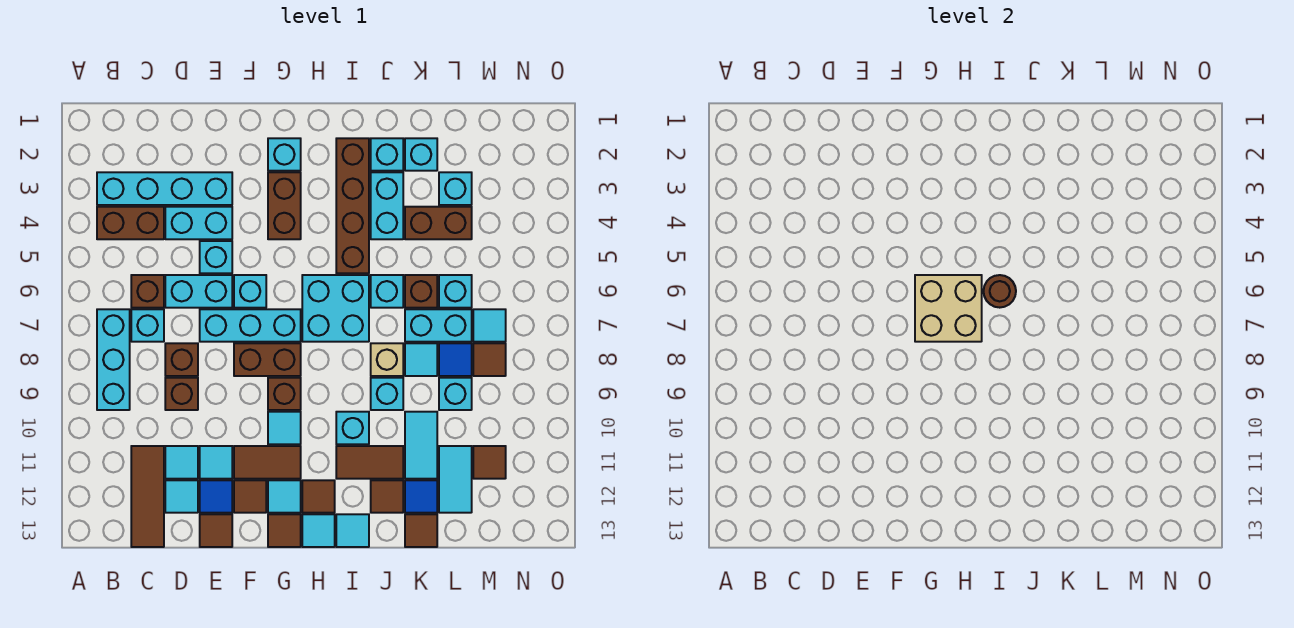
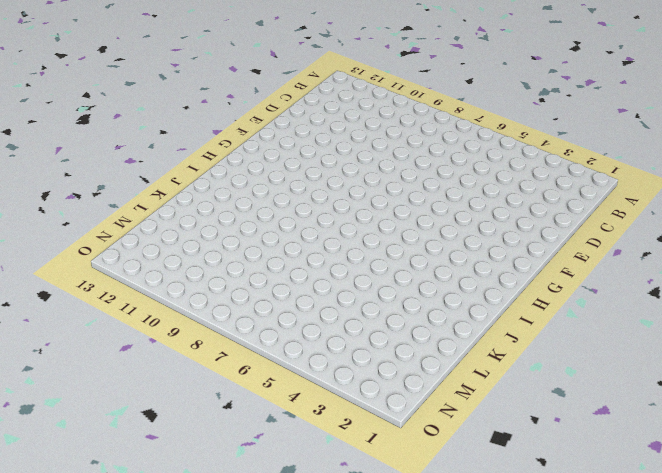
none -> cyan brick B3:E3 level 1
none -> brown brick B4:C4 level 1
none -> cyan brick B7:B9 level 1
none -> brown brick C6 level 1

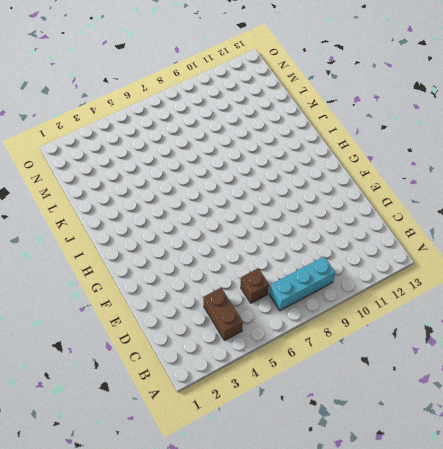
none -> cyan brick B3:E3 level 1
none -> cyan brick C7 level 1
none -> brown tile C11:C13 level 1
none -> cyan brick D4:E4 level 1

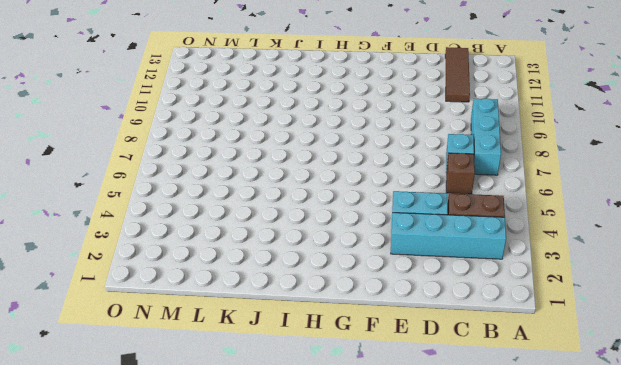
none -> cyan brick D6:E6 level 1
none -> brown brick D8 level 1
none -> brown brick D9 level 1
none -> cyan tile D11 level 1

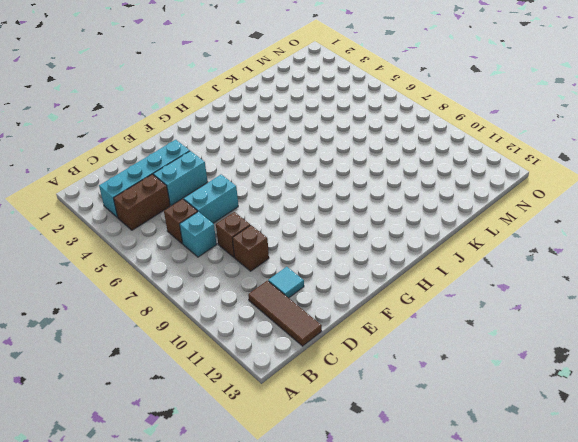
none -> cyan brick B7:B9 level 1
none -> cyan tile D12 level 1
none -> cyan brick E5 level 1
none -> cyan brick E7:G7 level 1

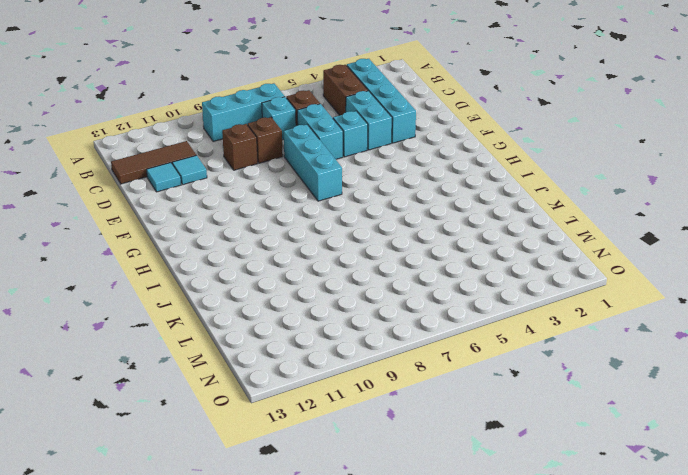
none -> cyan tile E11 level 1
none -> blue tile E12 level 1
none -> brown tile E13 level 1
none -> cyan brick F6 level 1

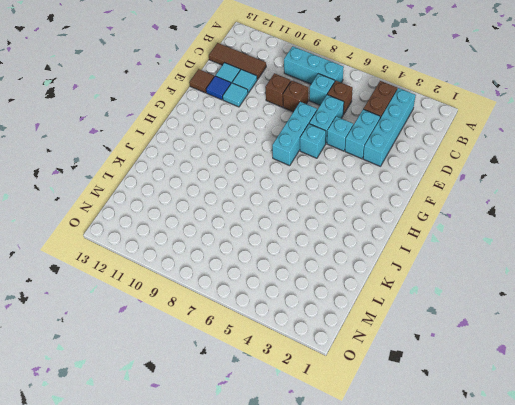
none -> brown brick F8:G8 level 1
none -> brown tile F11:G11 level 1
none -> brown tile F12 level 1
none -> cyan brick G2 level 1

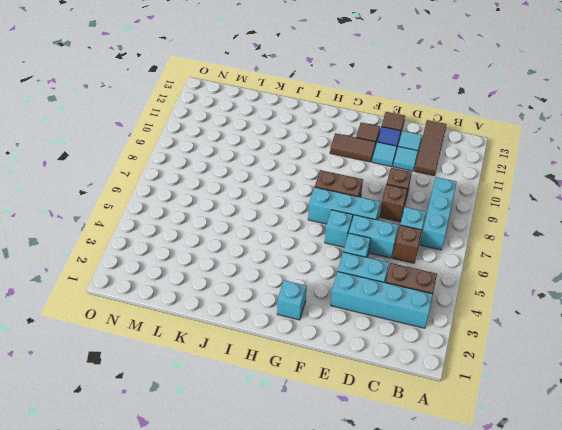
none -> brown brick G3:G4 level 1
none -> brown brick G9 level 1
none -> cyan tile G10 level 1
none -> cyan tile G12 level 1

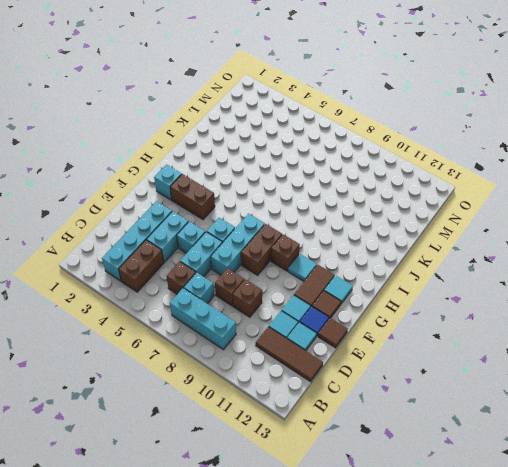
none -> brown tile G13 level 1
none -> cyan brick H6:I7 level 1
none -> brown tile H12 level 1
none -> cyan tile H13 level 1

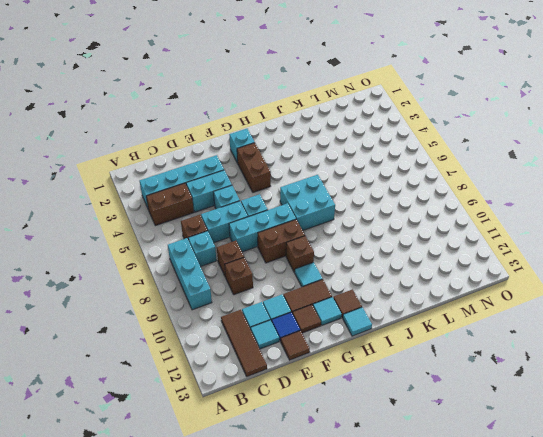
none -> brown tile G13 level 1
none -> brown brick I2:I5 level 1
none -> cyan brick I10 level 1
none -> brown tile I11:J11 level 1

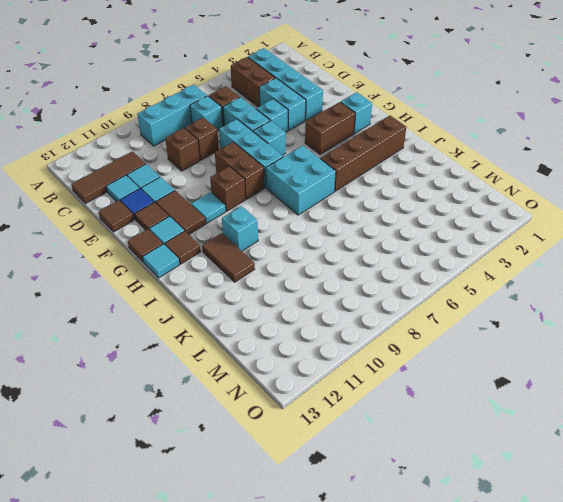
none -> cyan tile I13 level 1
none -> cyan brick J2 level 1
none -> cyan brick J3:J4 level 1
none -> cyan brick J6 level 1

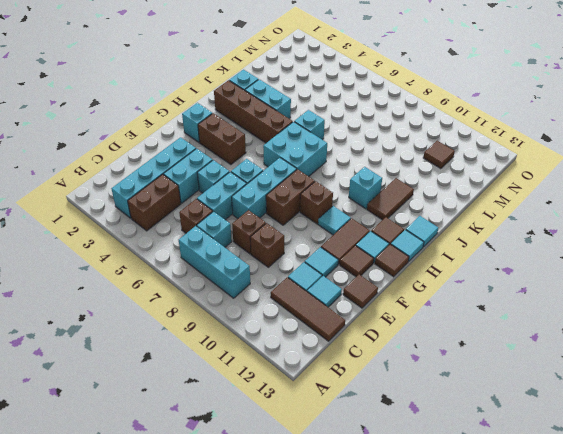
none -> blue tile E12 level 1
none -> tan brick J8 level 1
none -> cyan brick J9 level 1
none -> brown tile J12 level 1

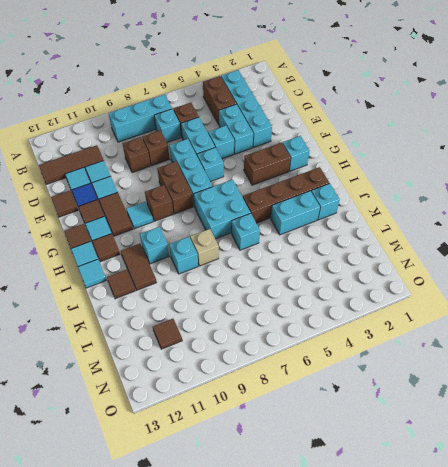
none -> cyan brick K2 level 1
none -> brown brick K4:L4 level 1
none -> brown brick K6 level 1
none -> cyan brick K7:L7 level 1

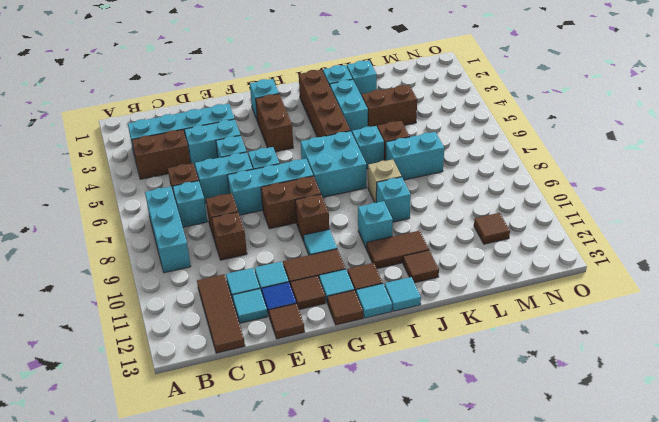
none -> cyan tile K8 level 1
none -> cyan tile K10:K11 level 1
none -> blue tile K12 level 1
none -> brown tile K13 level 1

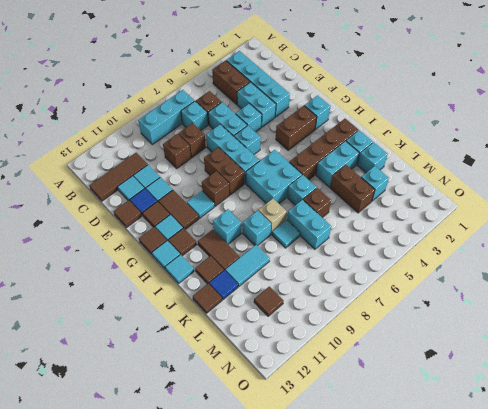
none -> cyan brick L6 level 1
none -> blue tile L8 level 1
none -> cyan brick L9 level 1
none -> cyan tile L11:L12 level 1

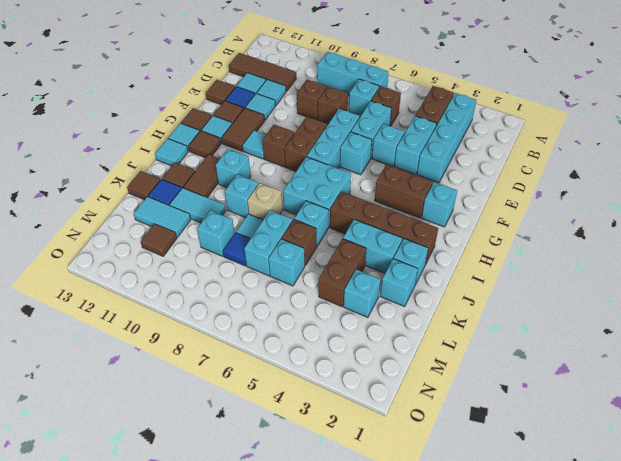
none -> cyan tile M7 level 1
none -> brown tile M8 level 1
none -> tan brick G6:H7 level 2
none -> brown round brick I6 level 2

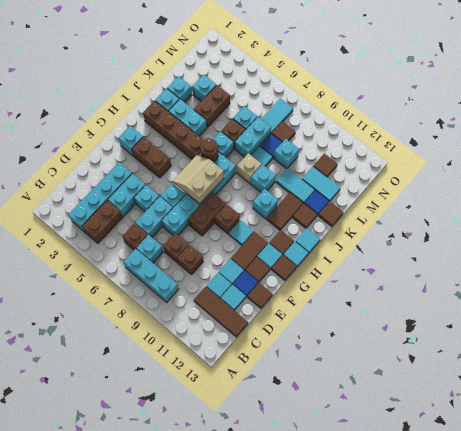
tan slope G6:H7 level 2 top 7 -> tan brick G6:H7 level 2
cyan tile M7:N7 level 1 -> cyan tile M7 level 1

